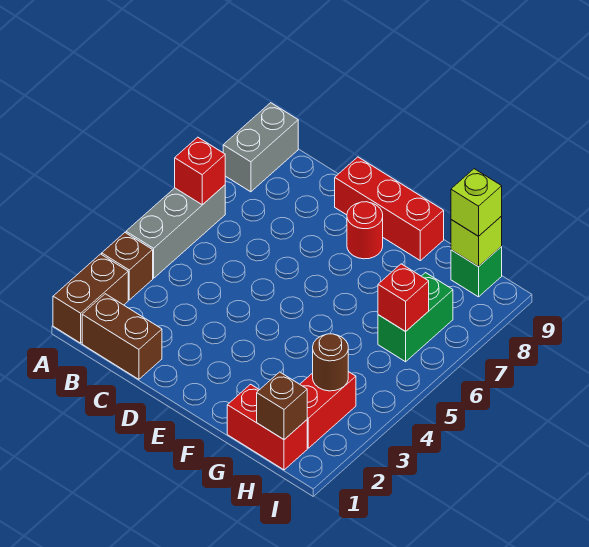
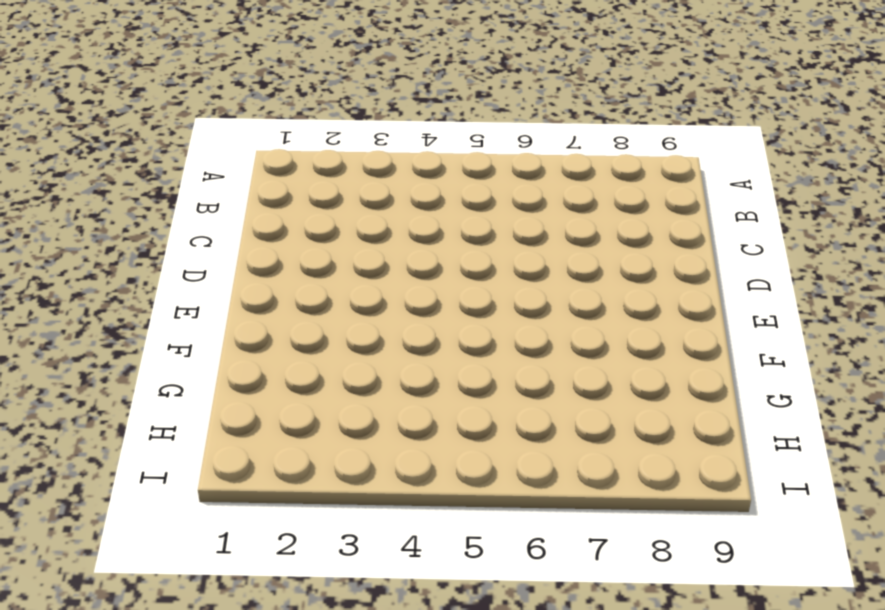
none -> brown brick A1:A2 level 1
none -> brown brick A3 level 1
none -> grey brick A4:A6 level 1

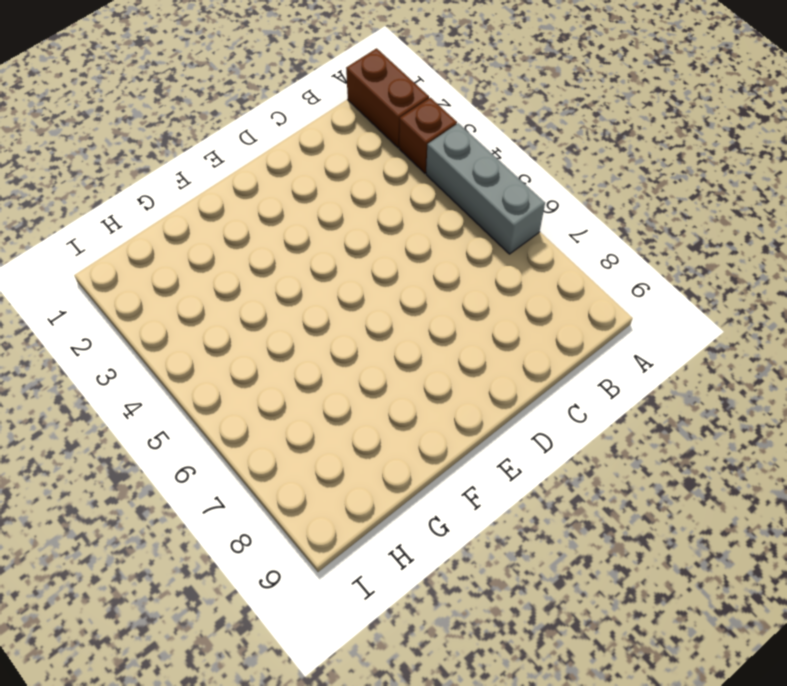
none -> grey brick A8:A9 level 1
none -> brown brick B1:C1 level 1
none -> red brick D9:F9 level 1

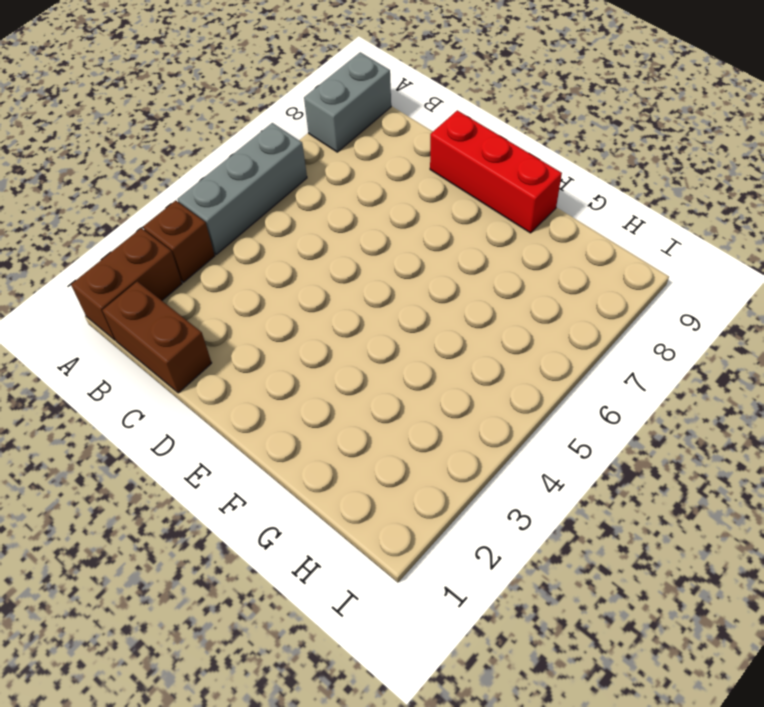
none -> red round brick E8 level 1
none -> red brick G1:H1 level 1
none -> red brick H2:H3 level 1

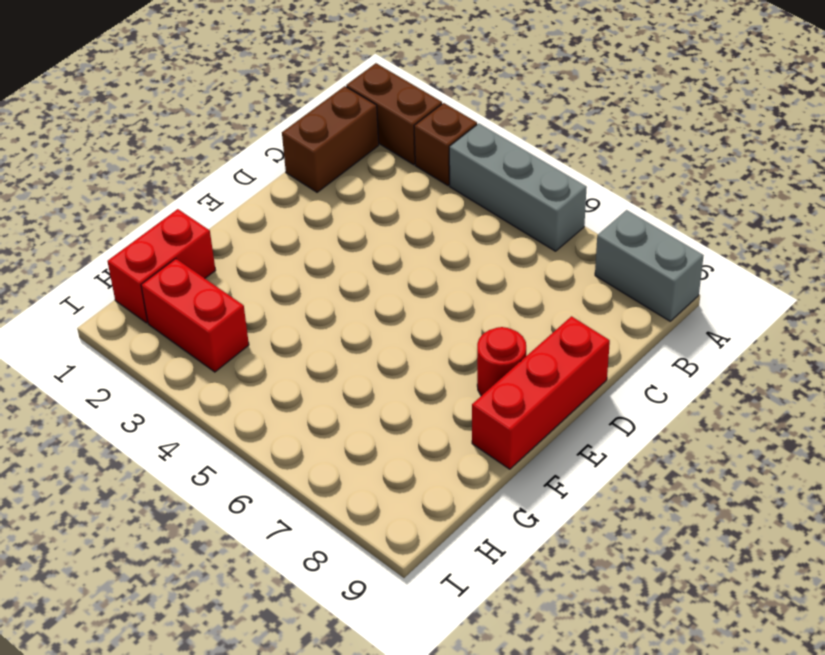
none -> green brick H6:H7 level 1
none -> green brick H9 level 1
none -> red brick A6 level 2

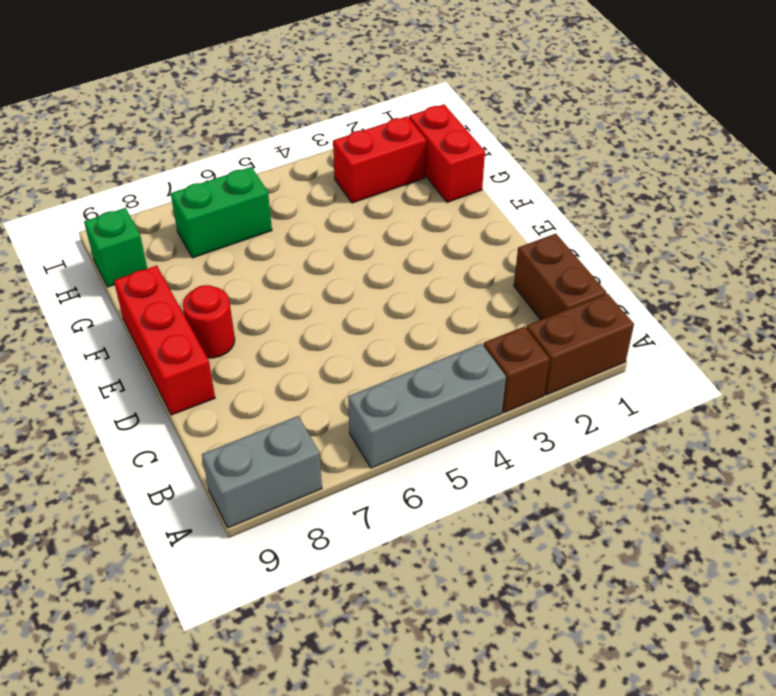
none -> red brick A6 level 2
none -> brown brick H1 level 2
none -> brown round brick H3 level 2

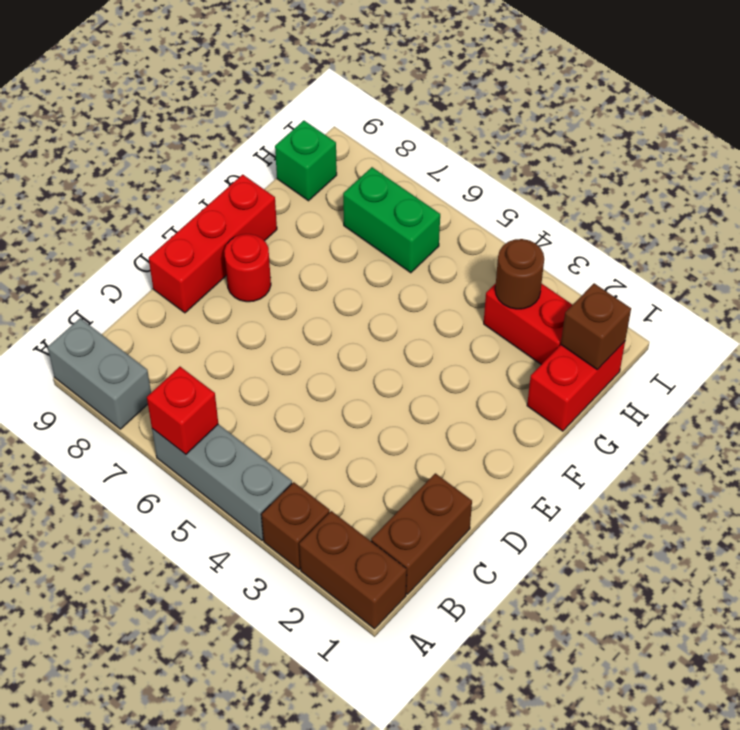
none -> red brick H6 level 2
none -> lime brick H9 level 2
none -> lime brick H9 level 3

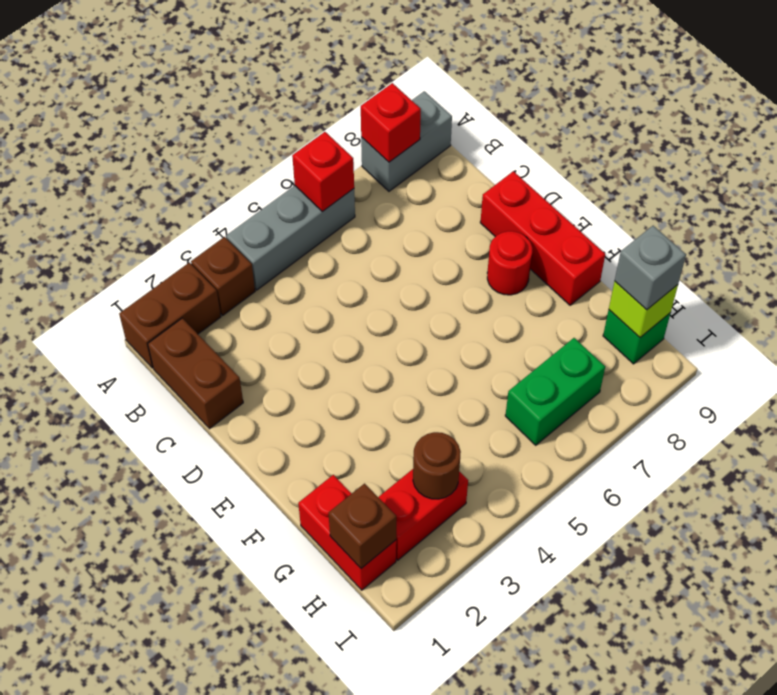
red brick A8 level 2 -> red brick H6 level 2
grey brick H9 level 3 -> lime brick H9 level 3

